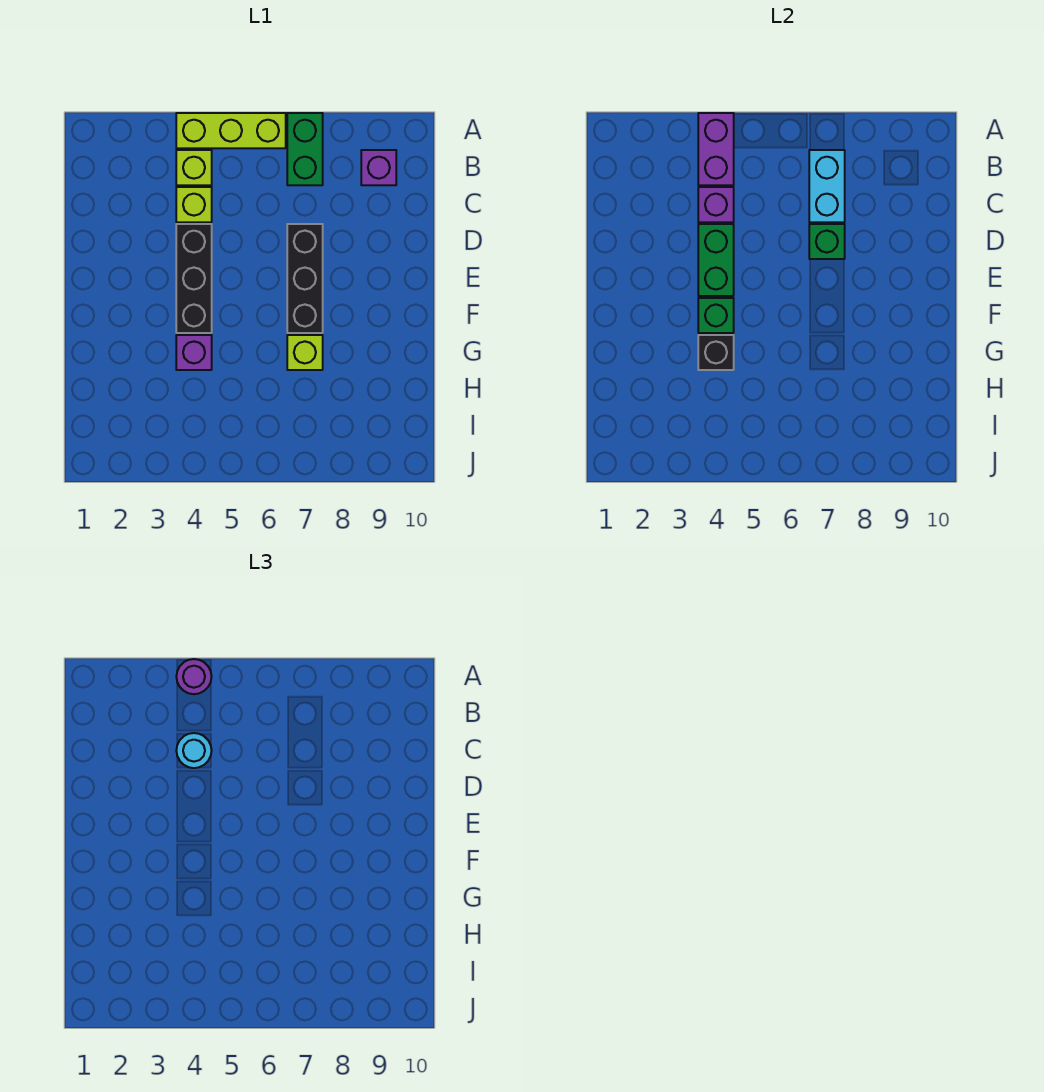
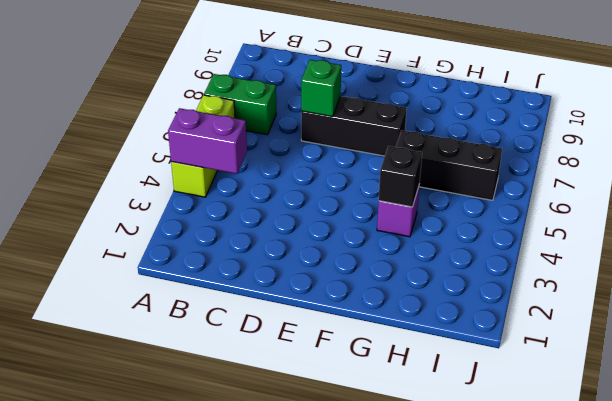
black brick G6:I6 level 1 -> black brick D4:F4 level 1
none -> lime brick B4 level 1
none -> purple brick B9 level 1
none -> lime brick C4 level 1

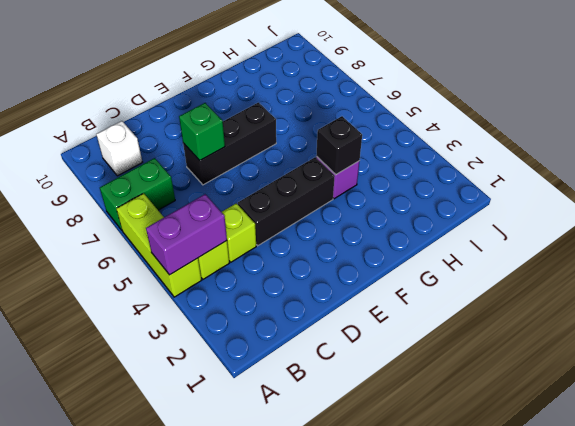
white brick B9 level 1 -> purple brick B9 level 1
none -> lime brick G7 level 1
none -> cyan brick B7:C7 level 2
none -> purple brick C4 level 2

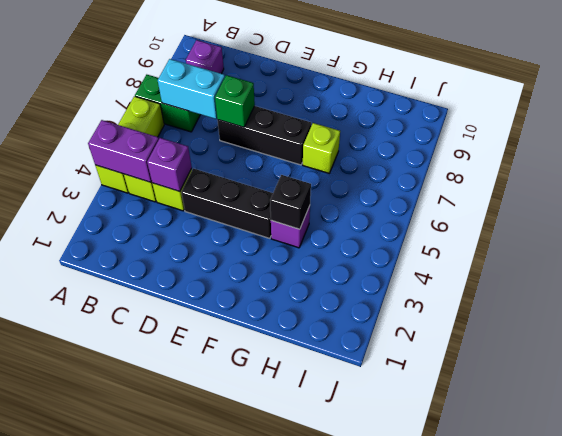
none -> green brick D4:E4 level 2
none -> green brick F4 level 2
none -> purple round brick A4 level 3

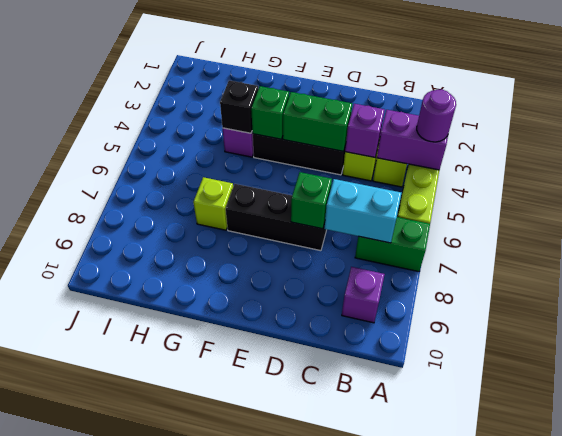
none -> cyan round brick C4 level 3

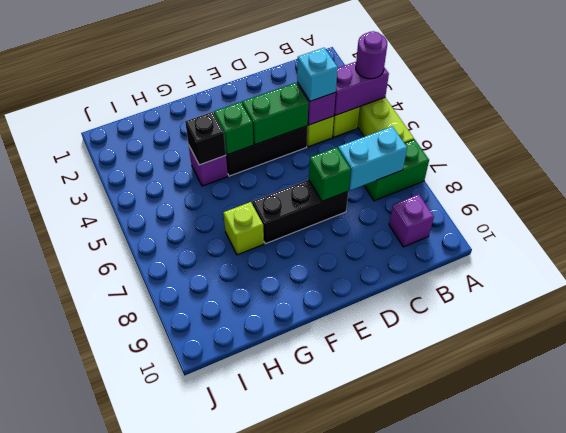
cyan brick C4 level 3 -> cyan round brick C4 level 3

